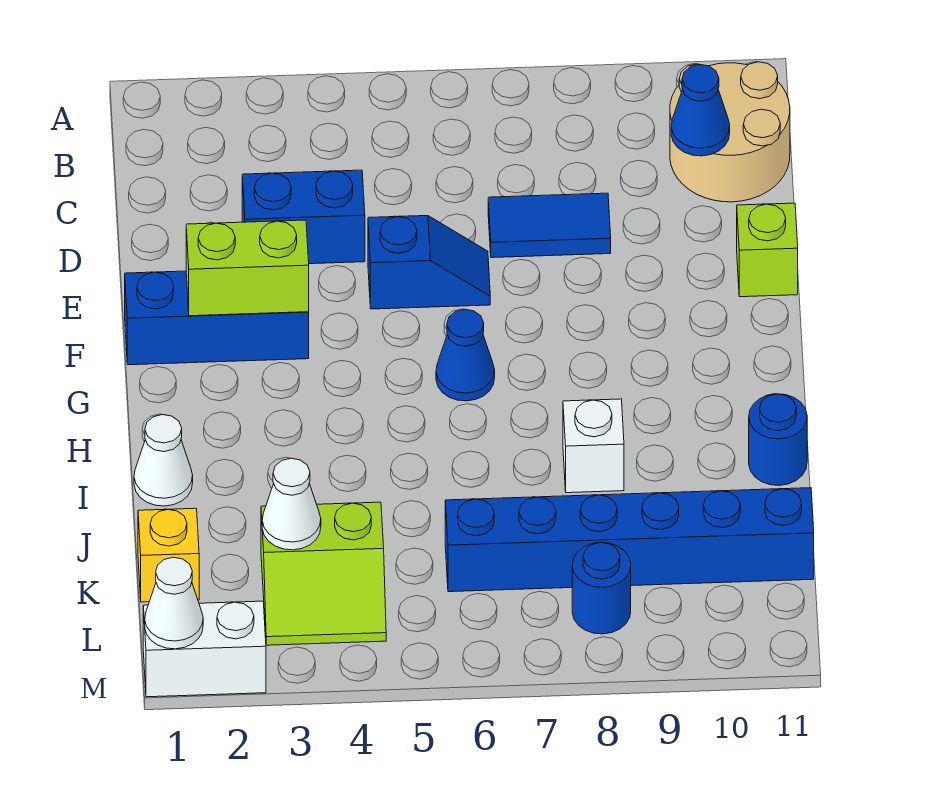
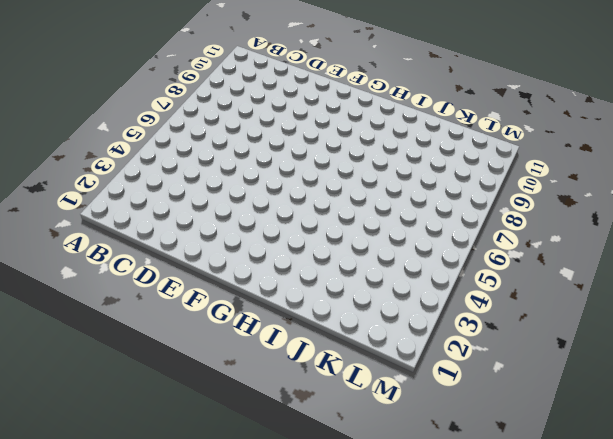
none -> tan round brick B10:C11 level 1
none -> blue brick D3:D4 level 1
none -> blue tile D7:D8 level 1

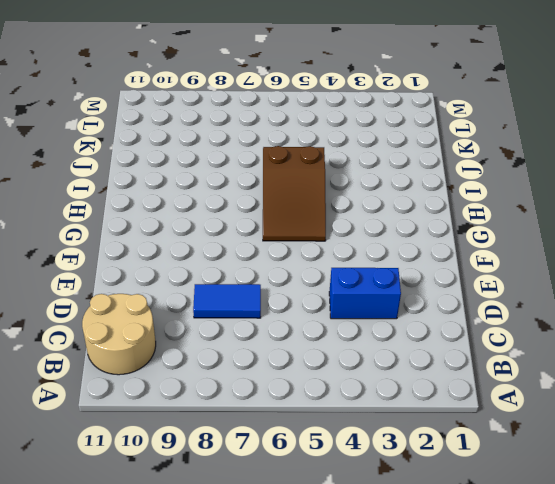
brown slope G5:I6 level 1 top I -> blue cone G6 level 1
none -> blue slope E5:E6 level 1 top 5
none -> lime brick E11 level 1
none -> blue brick F1:F3 level 1

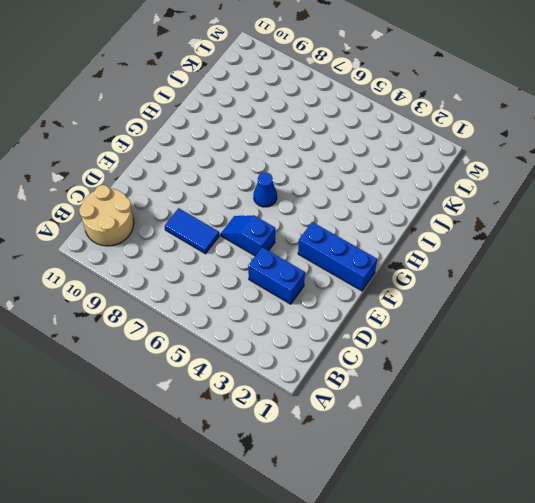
none -> lime brick E11 level 1
none -> white cone I1 level 1
none -> white brick I8 level 1

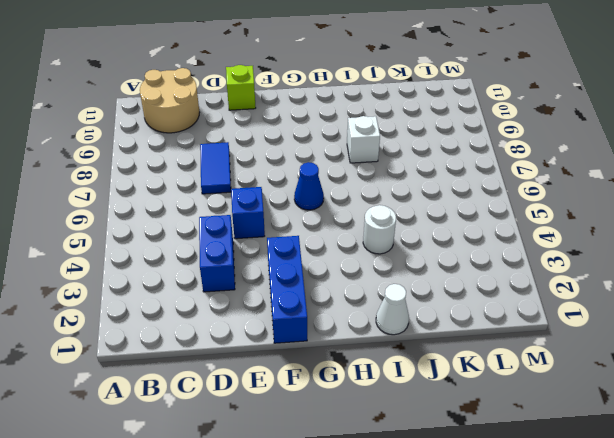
white round brick I4 level 1 -> none
none -> blue round brick I11 level 1
none -> yellow brick K1 level 1
none -> lime slope K3:L4 level 1 top K

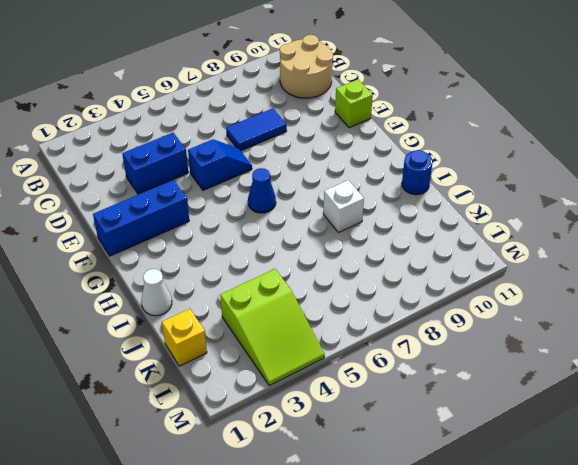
lime slope K3:M4 level 1 top K -> lime slope K3:L4 level 1 top K
none -> blue brick K6:K11 level 1
none -> blue round brick L8 level 1
none -> white brick M1:M2 level 1

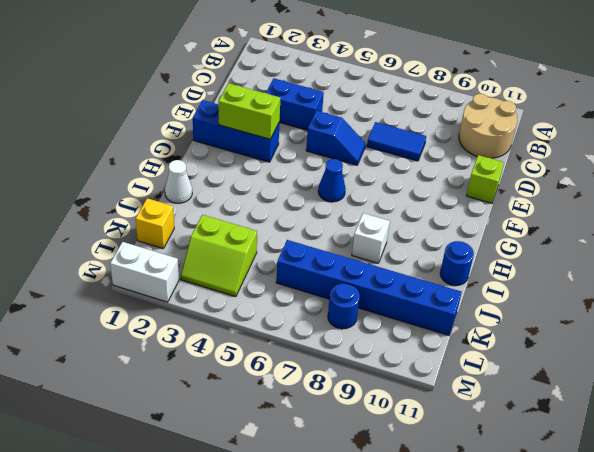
none -> blue cone C10 level 2
none -> white cone K3 level 2
none -> white cone M1 level 2

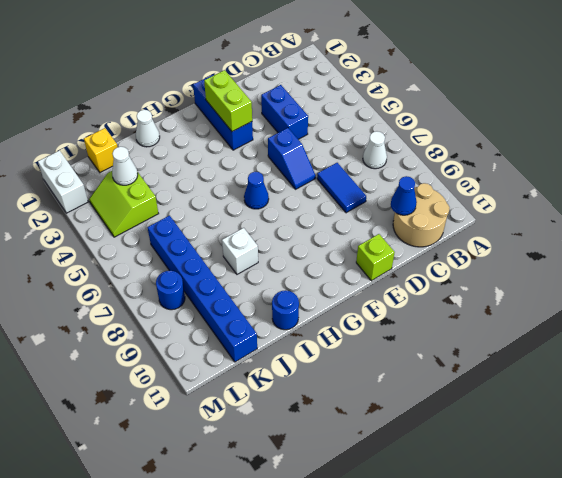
white cone B7 level 1 -> white cone M1 level 2

